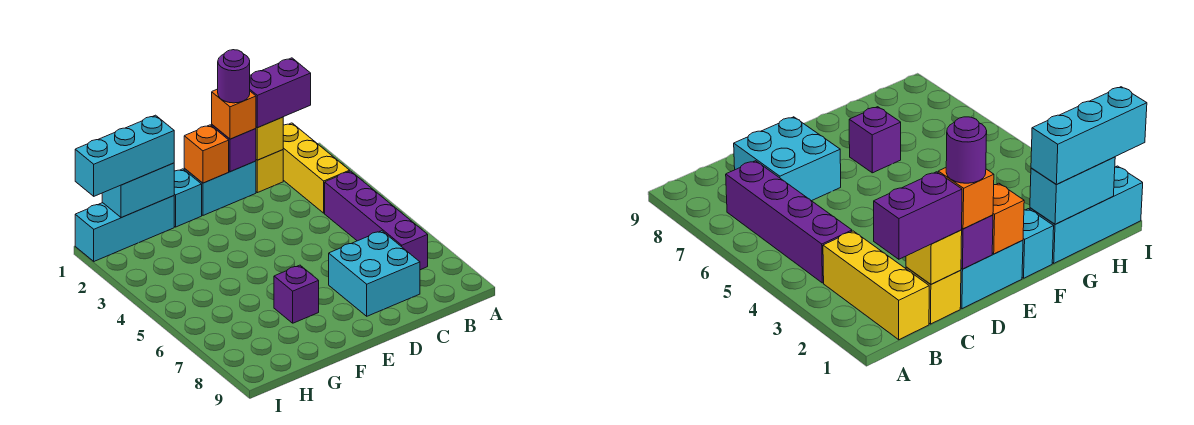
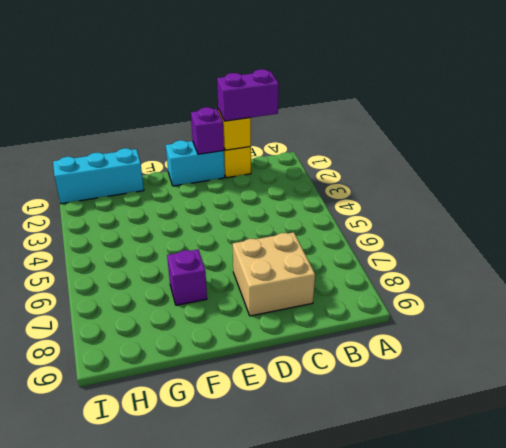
tan brick C7:D8 level 1 -> cyan brick C7:D8 level 1
none -> yellow brick B1:B3 level 1
none -> purple brick B4:B7 level 1
none -> cyan brick F1 level 1

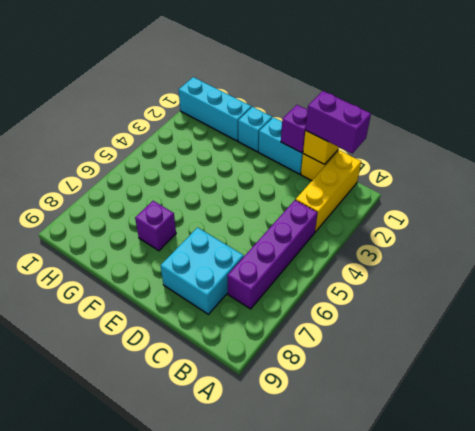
none -> orange brick E1 level 2
none -> cyan brick G1:H1 level 2
none -> orange brick D1 level 3

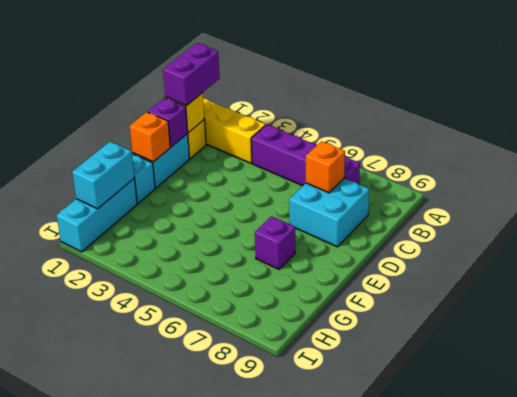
orange brick C7 level 2 -> orange brick D1 level 3
none -> cyan brick G1:I1 level 3
none -> purple round brick D1 level 4

